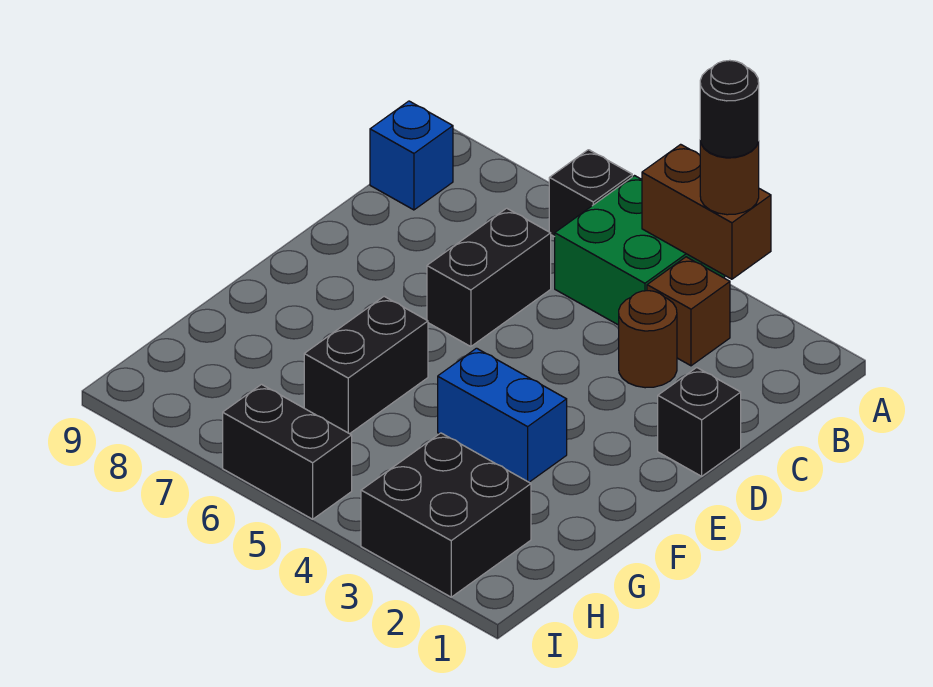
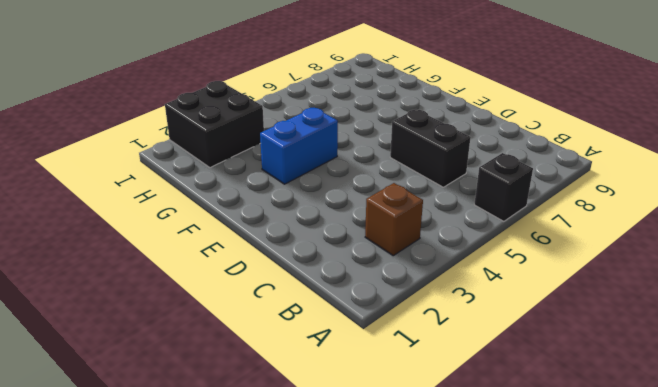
none -> green brick A4:B5 level 1
none -> blue brick B9 level 1
none -> brown round brick C3 level 1

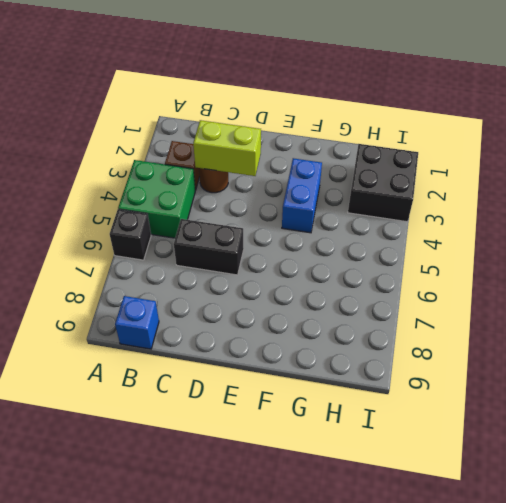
lime brick C3:D3 level 2 -> none
none -> black brick D1 level 1
none -> black brick F6:G6 level 1
none -> black brick I5:I6 level 1

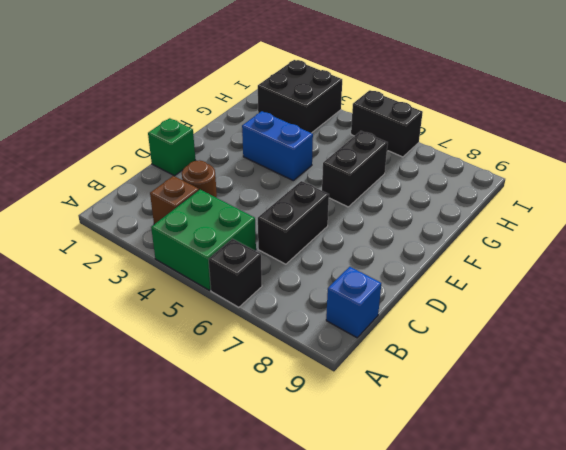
green brick D1 level 1 -> black brick D1 level 1
none -> brown brick A3:A4 level 2
none -> brown round brick A3 level 3
none -> black round brick A3 level 4

